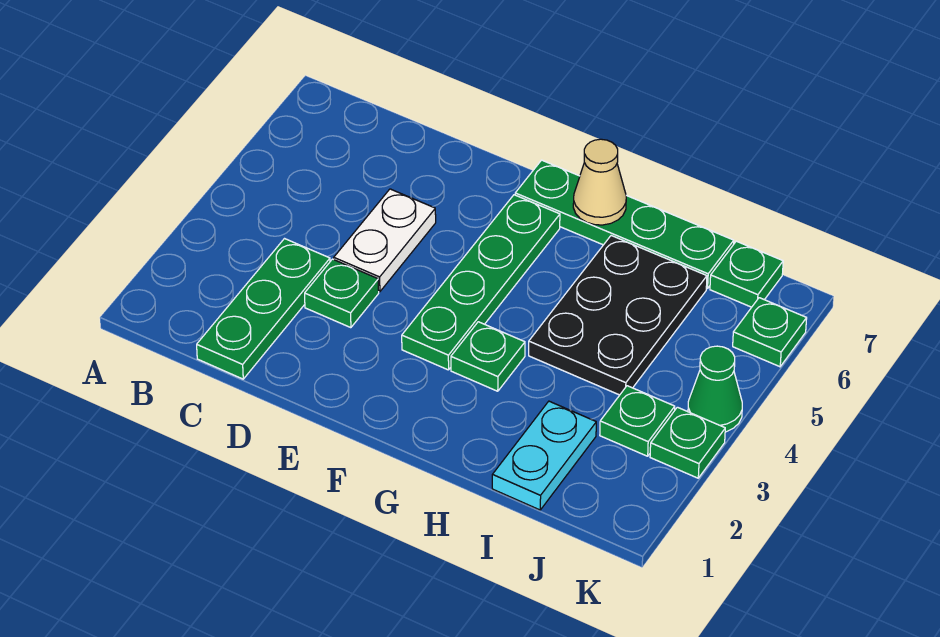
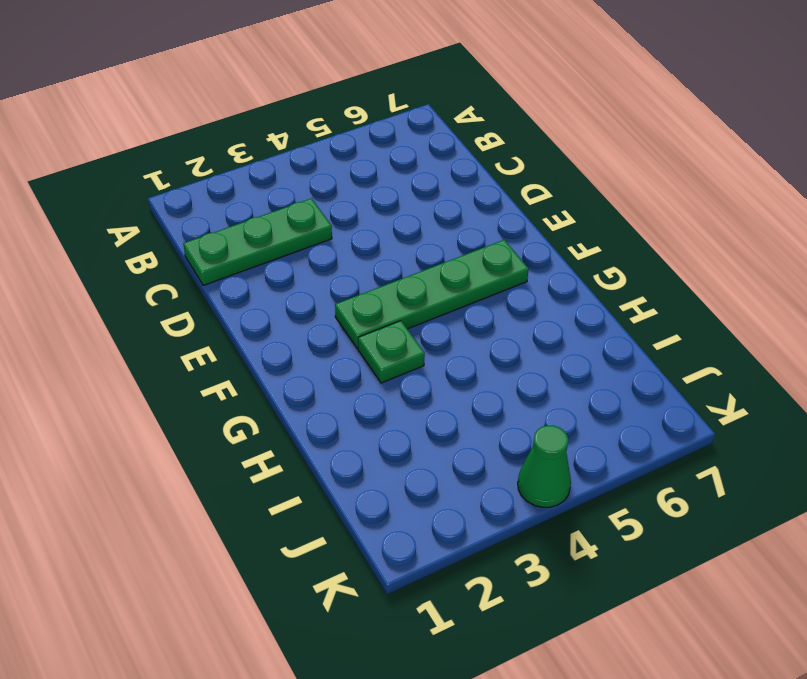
none -> green plate D3 level 1
none -> white plate D4:D5 level 1
none -> green plate F7:I7 level 1

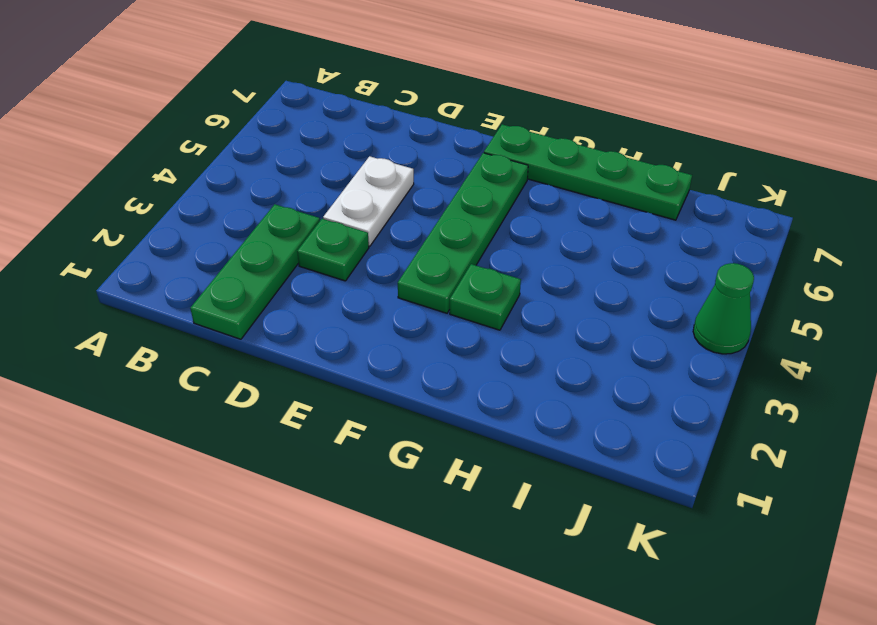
none -> black plate H4:I6 level 1
none -> cyan plate I1:I2 level 1
none -> green plate J3 level 1

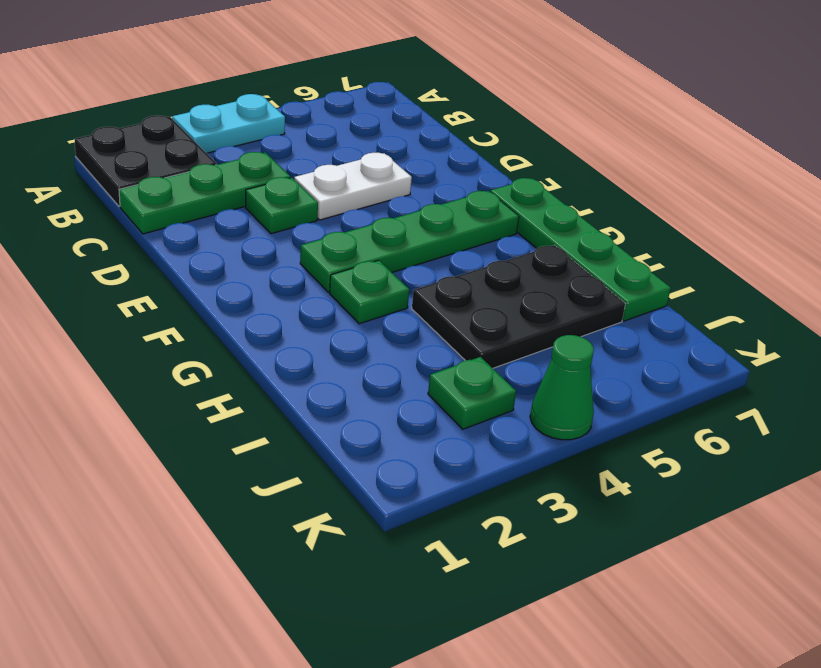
black plate A1:B2 level 1 -> none
cyan plate A3:A4 level 1 -> cyan plate I1:I2 level 1
none -> green plate J7 level 1
none -> green plate K3 level 1
none -> green plate K6 level 1

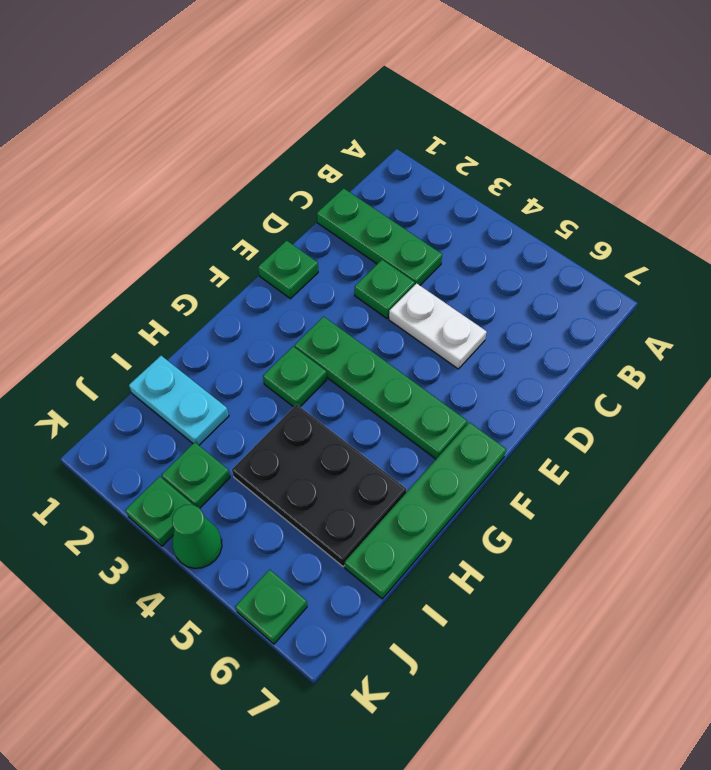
green plate E1 level 1 -> green plate J7 level 1
none -> tan cone G7 level 2

